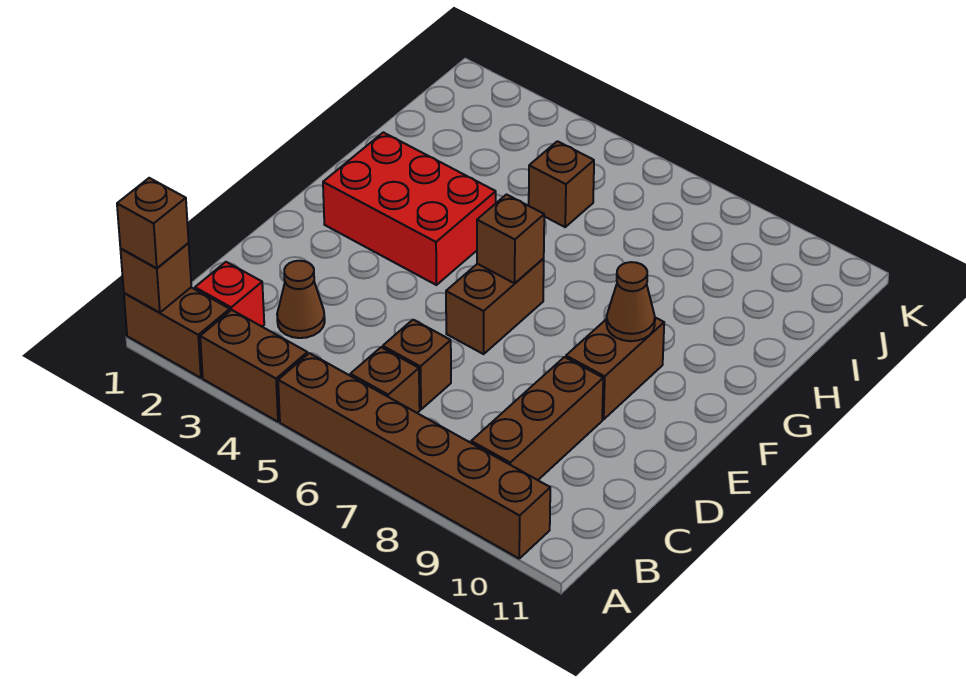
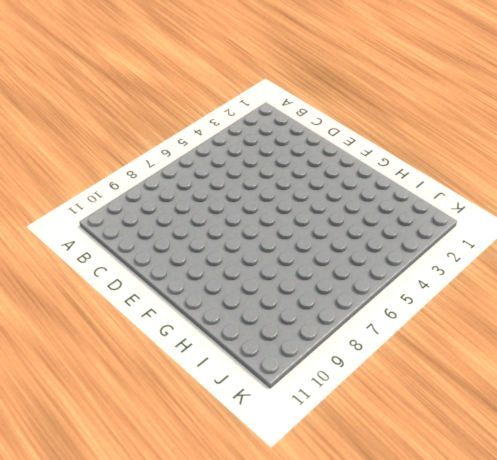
none -> brown brick A1:A2 level 1
none -> brown brick A3:A4 level 1
none -> brown brick A5:A10 level 1

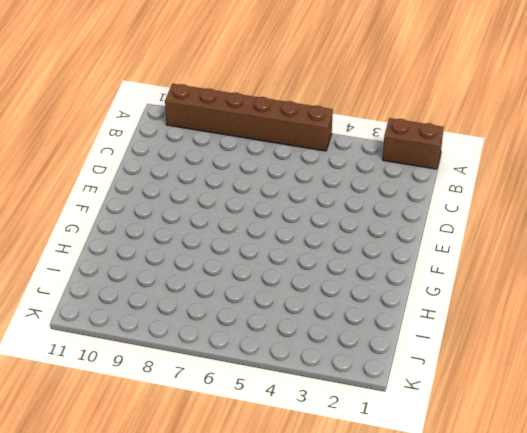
none -> brown brick A3:A4 level 1
none -> red brick B2 level 1
none -> brown brick B6 level 1

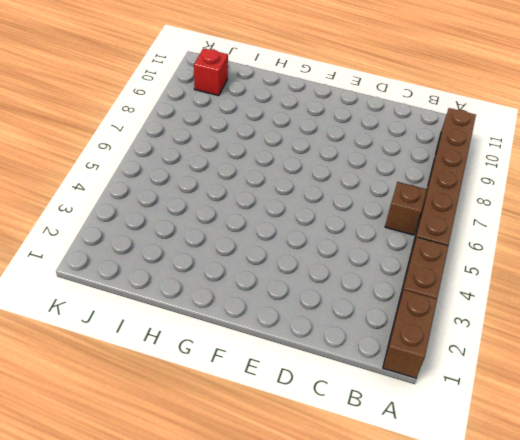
red brick J10 level 1 -> red brick B2 level 1
none -> brown brick B9:D9 level 1
none -> brown cone C3 level 1
none -> brown brick C6 level 1

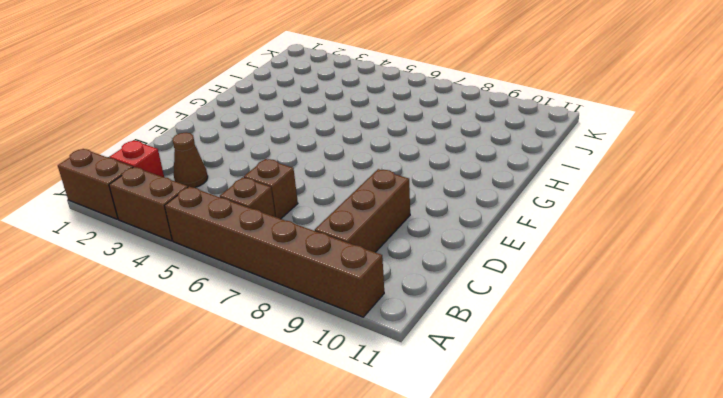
none -> brown brick E6:F6 level 1
none -> brown brick E9:F9 level 1
none -> red brick F2:G4 level 1

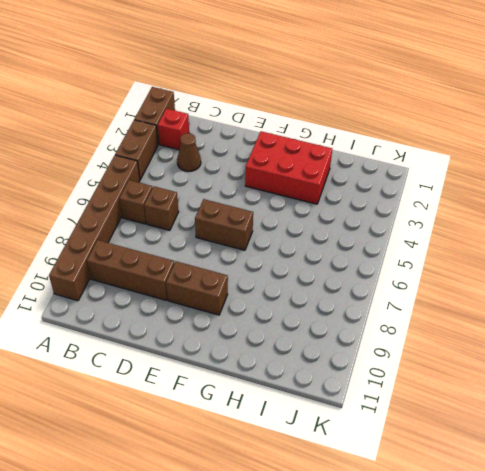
red brick F2:H3 level 1 -> red brick F2:G4 level 1
none -> brown brick I5 level 1
none -> brown brick A1 level 2
none -> brown brick F6 level 2

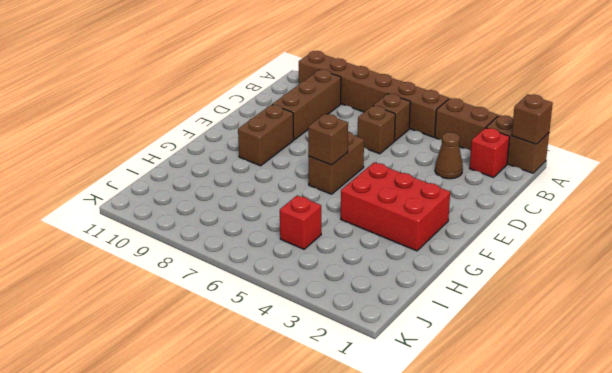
red brick I5 level 1 -> brown brick I5 level 1
none -> brown cone F9 level 2
none -> brown brick A1 level 3

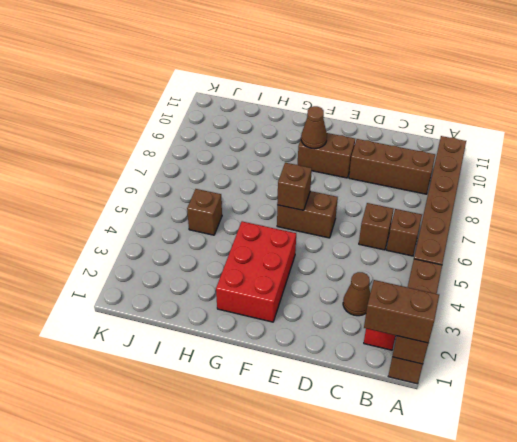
brown brick A1:B1 level 3 -> brown brick A1 level 3

